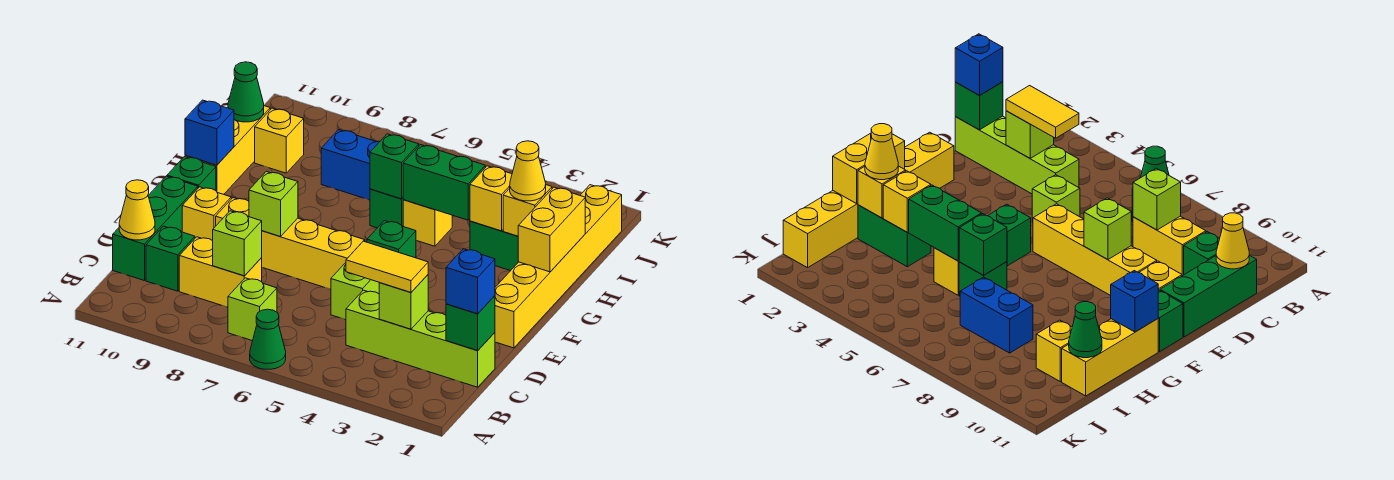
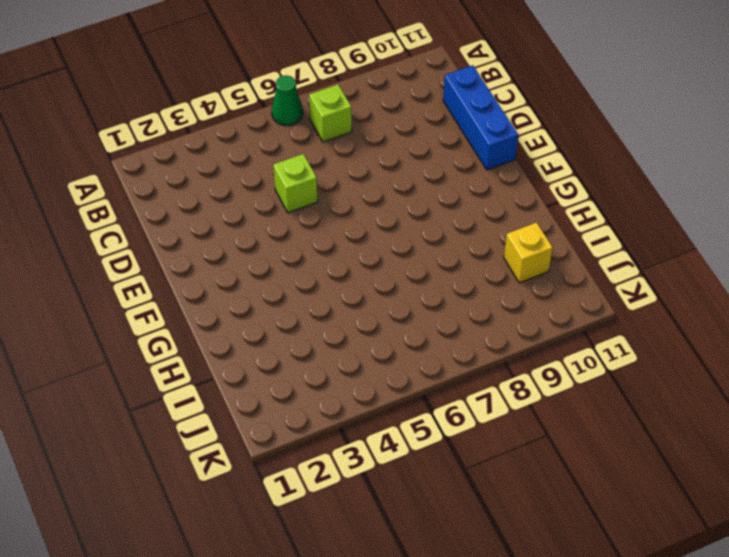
blue brick C11:E11 level 1 -> green brick C11:E11 level 1
none -> lime brick C1:C4 level 1
none -> yellow brick C8:C9 level 1
none -> green brick C10 level 1
none -> yellow brick E1:J1 level 1

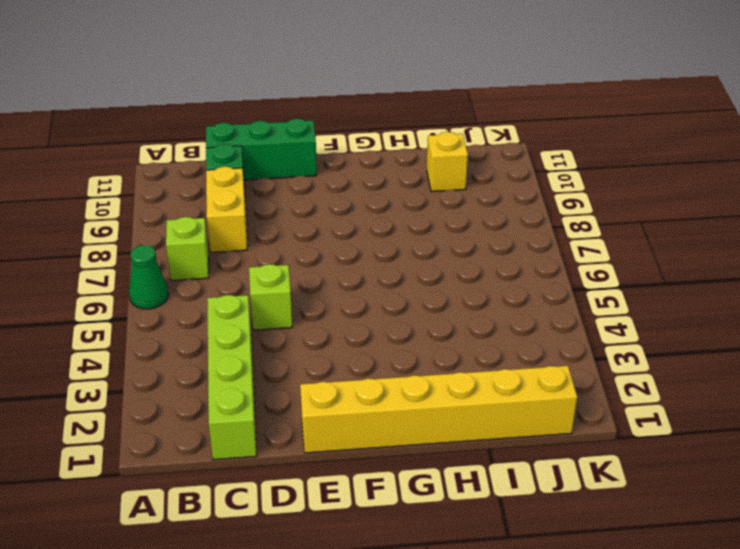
none -> yellow brick E6:E9 level 1
none -> yellow brick E10 level 1
none -> green brick F5 level 1
none -> green brick F11 level 1

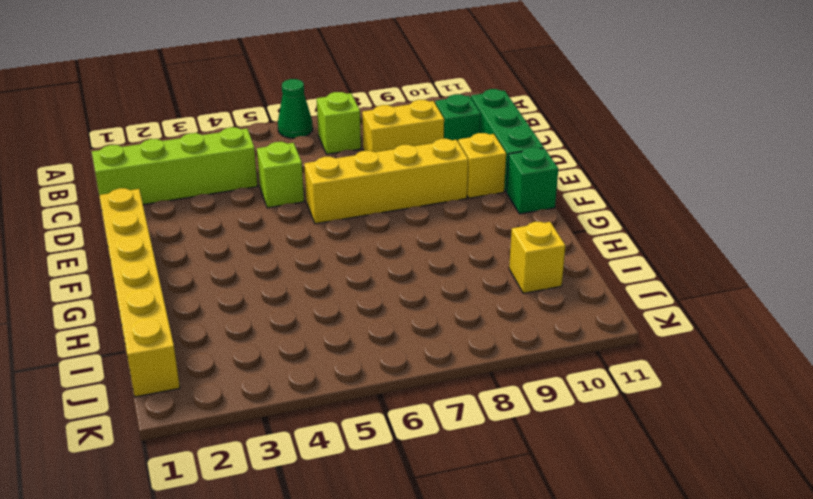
none -> green brick F5 level 1
none -> yellow brick G11:I11 level 1
none -> green brick H2:H3 level 1
none -> yellow brick H5 level 1

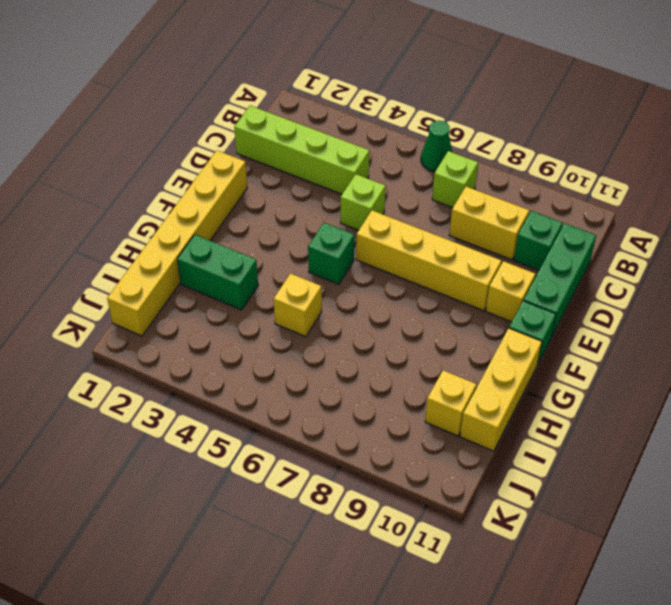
none -> green brick H6 level 1
none -> blue brick I7:I8 level 1
none -> green brick C1 level 2
none -> lime brick C3 level 2

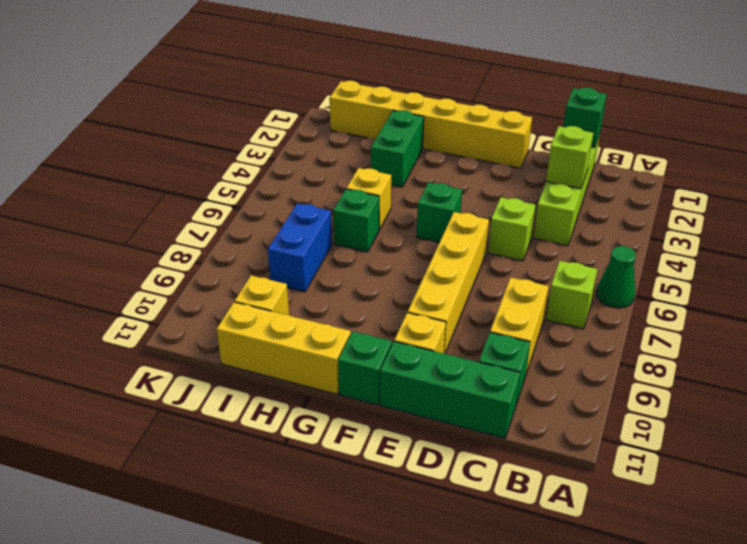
none -> lime brick C8 level 2
none -> yellow cone C11 level 2
none -> lime brick E8 level 2
none -> yellow brick G1:H1 level 2

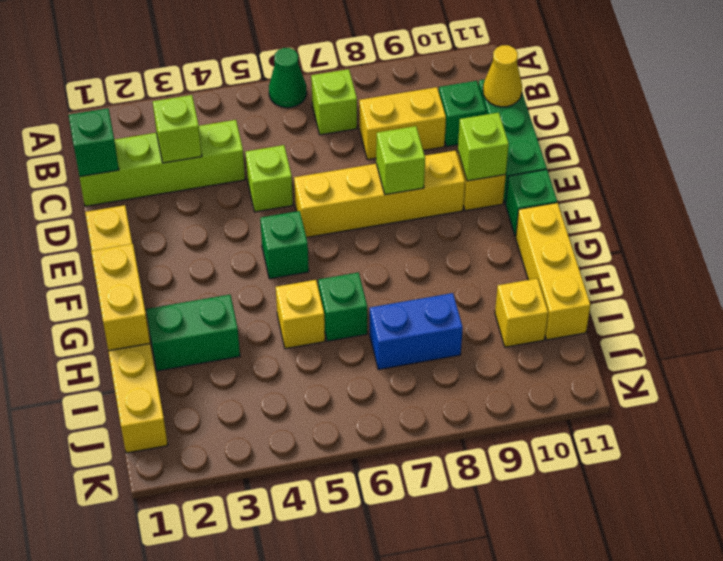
lime brick E10 level 2 -> lime brick C8 level 2
none -> blue brick G11 level 2
none -> yellow brick H2 level 2
none -> yellow brick H3 level 2
none -> green brick H4:H5 level 2

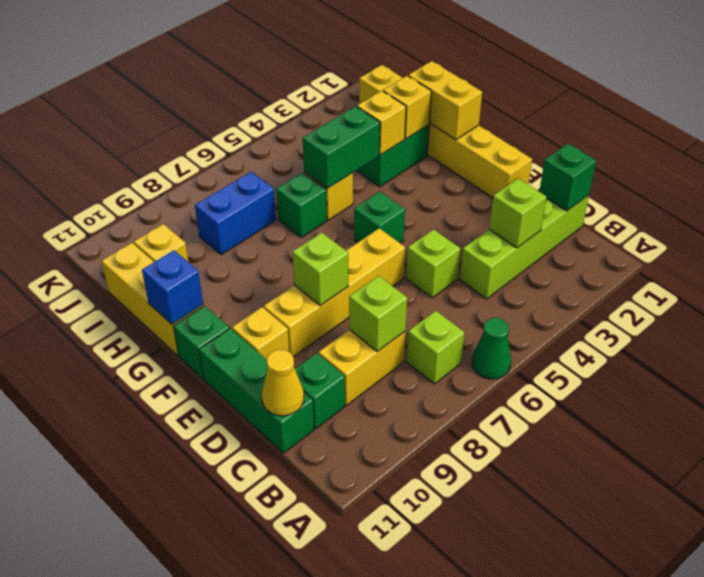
none -> green brick H6 level 2
none -> green cone I11 level 2
none -> blue brick C1 level 3
none -> yellow tile C3:C4 level 3

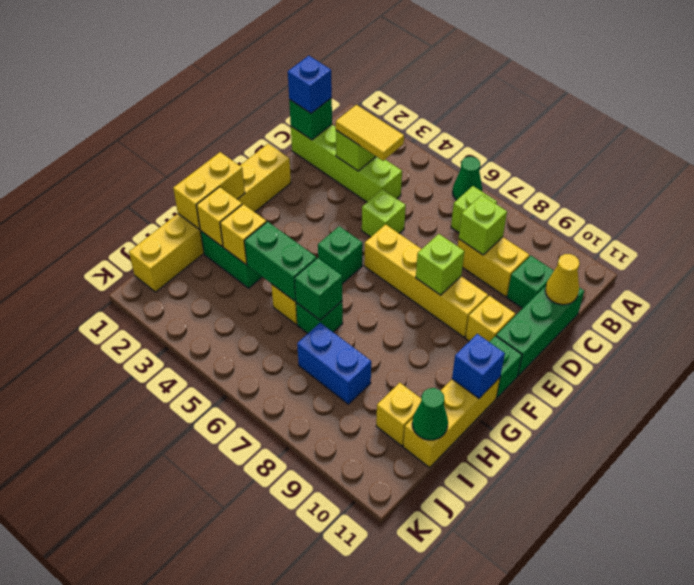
none -> yellow cone H2 level 3

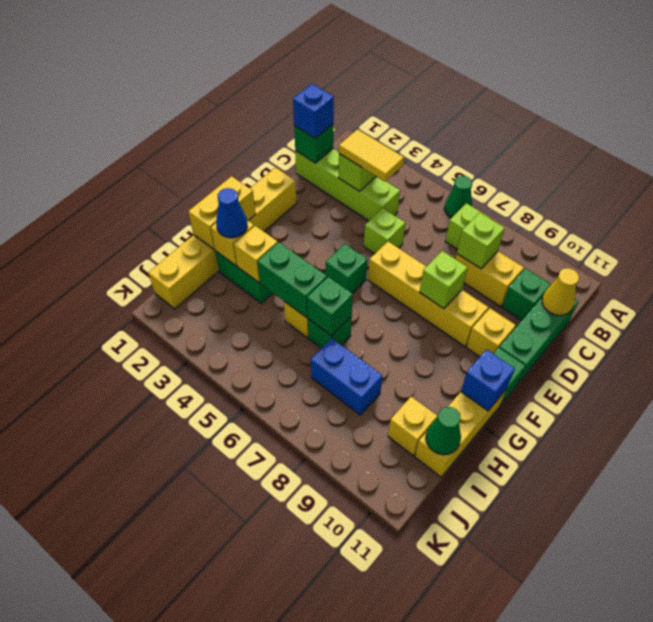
blue cone H2 level 3 -> yellow cone H2 level 3

